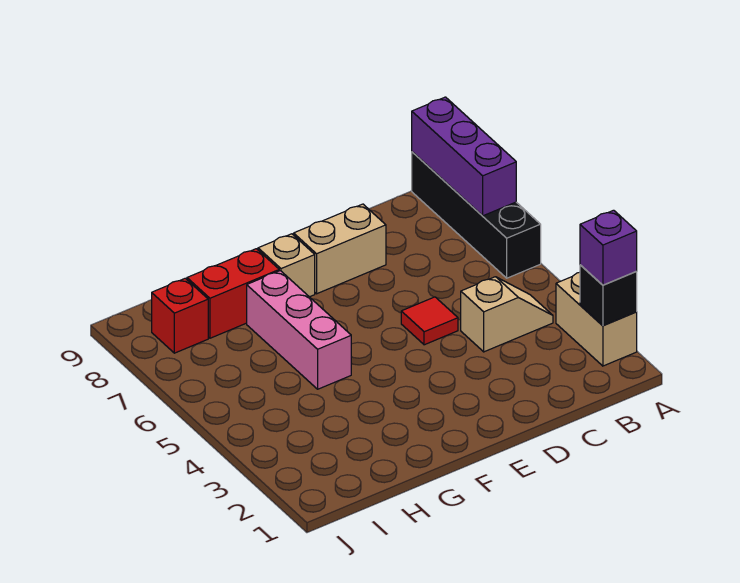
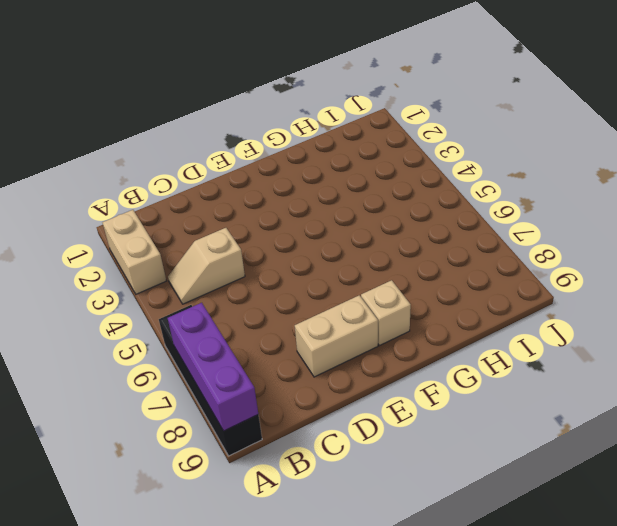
none -> red tile D5 level 1
none -> pink brick G5:G7 level 1
none -> red brick G8:H8 level 1

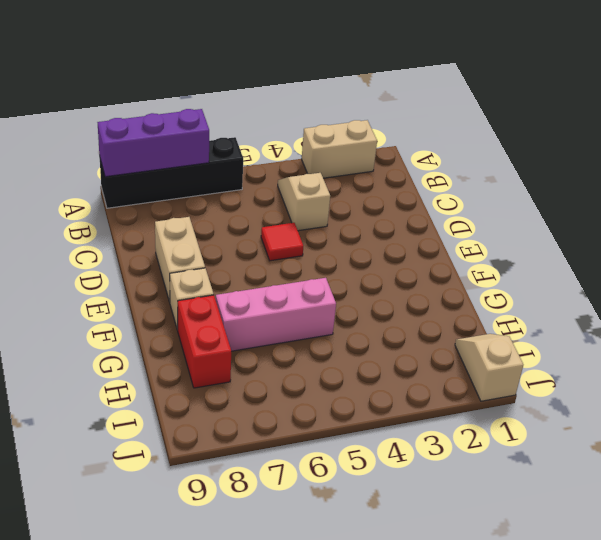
tan slope I1:J1 level 1 top J -> none
none -> red brick I8 level 1
none -> black brick A2 level 2
none -> purple brick A2 level 3

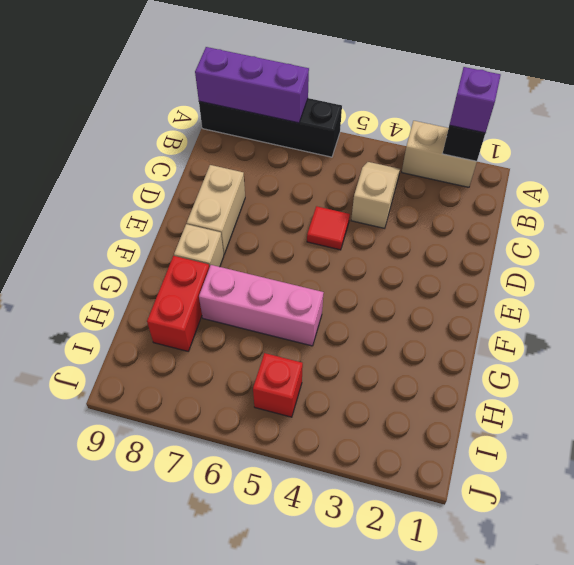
red brick I5 level 1 -> red brick I8 level 1

